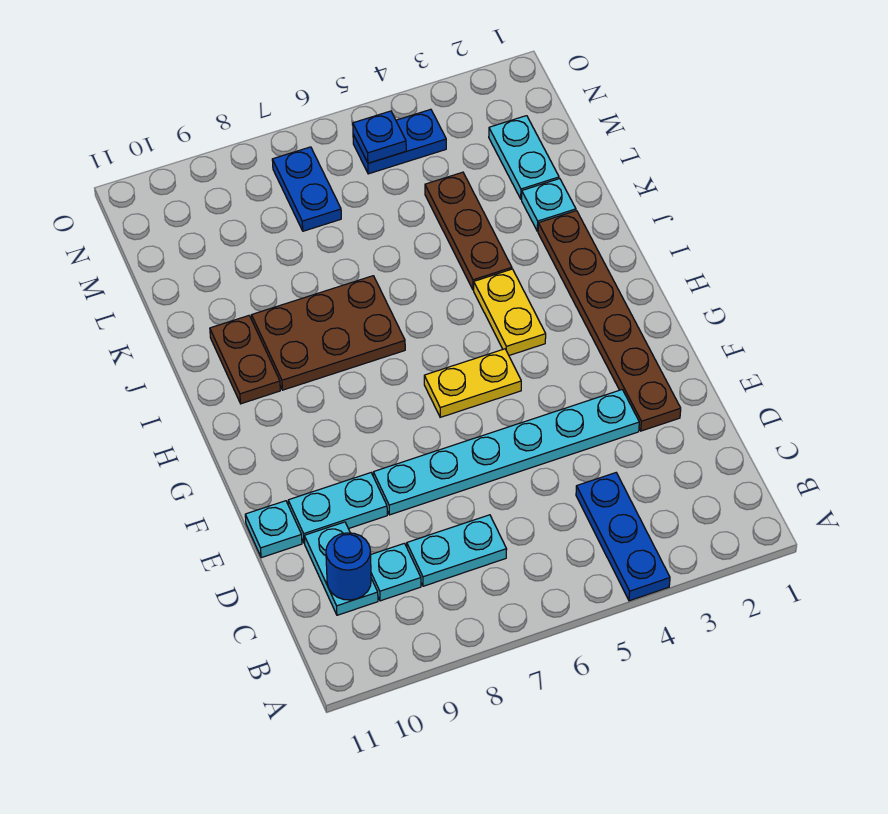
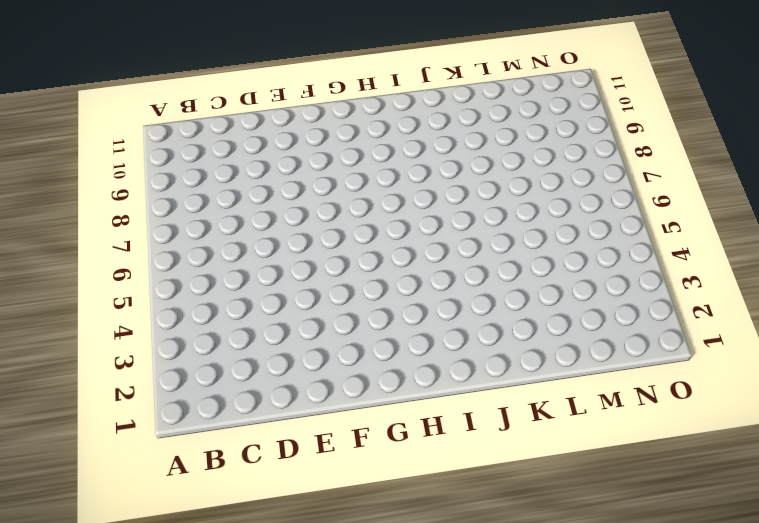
none -> blue plate A4:C4 level 1
none -> cyan plate C7:C8 level 1
none -> cyan plate C9 level 1

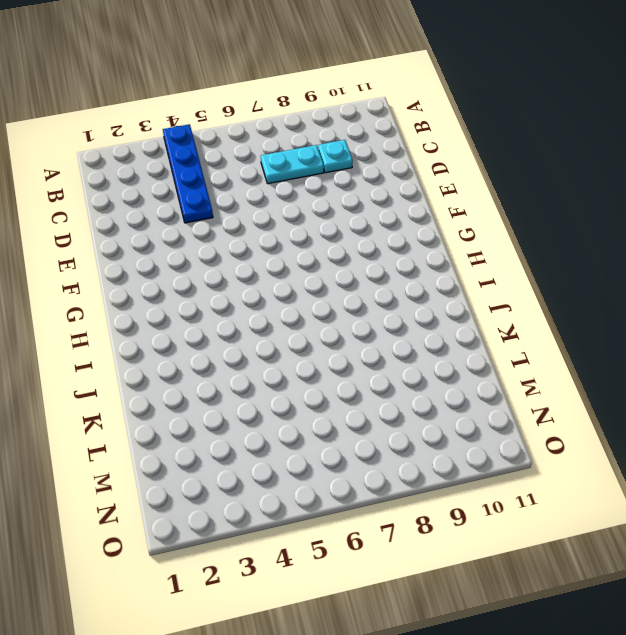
blue plate A4:D4 level 1 -> blue plate A4:C4 level 1
none -> cyan plate C10:D10 level 1
none -> brown plate E2:J2 level 1
none -> cyan plate E3:E8 level 1

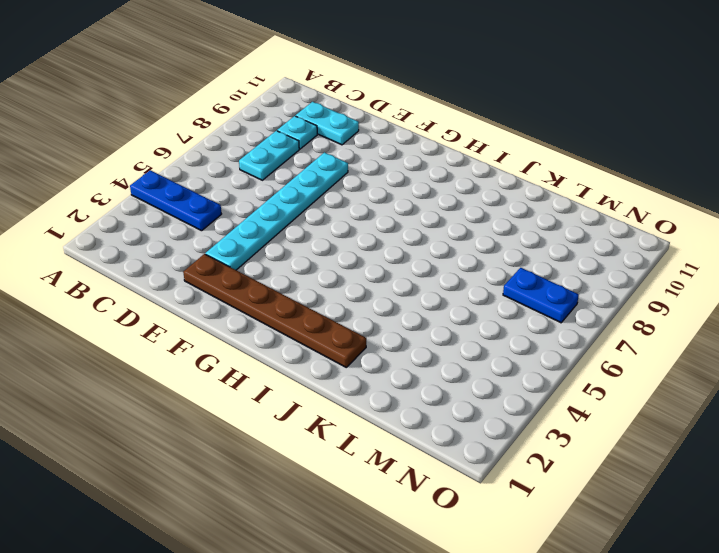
none -> cyan plate E9:E10 level 1
none -> cyan plate E11 level 1
none -> yellow plate G5:G6 level 1

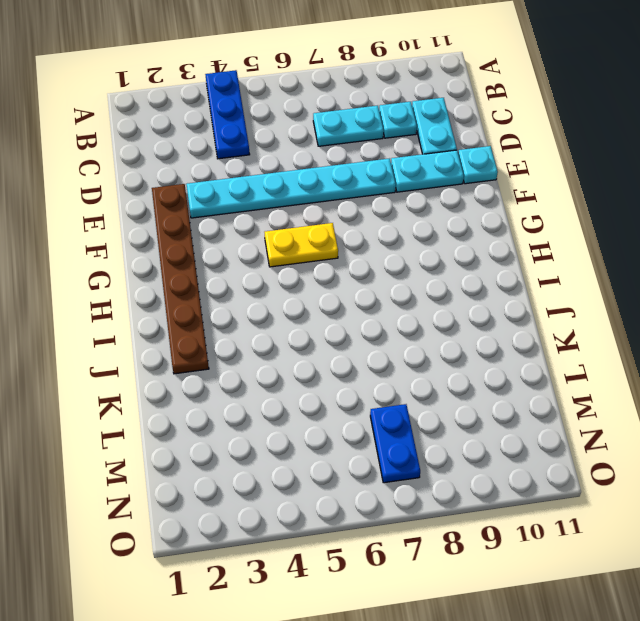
none -> yellow plate H4:I4 level 1
none -> brown plate I7:J9 level 1
none -> brown plate I10:J10 level 1

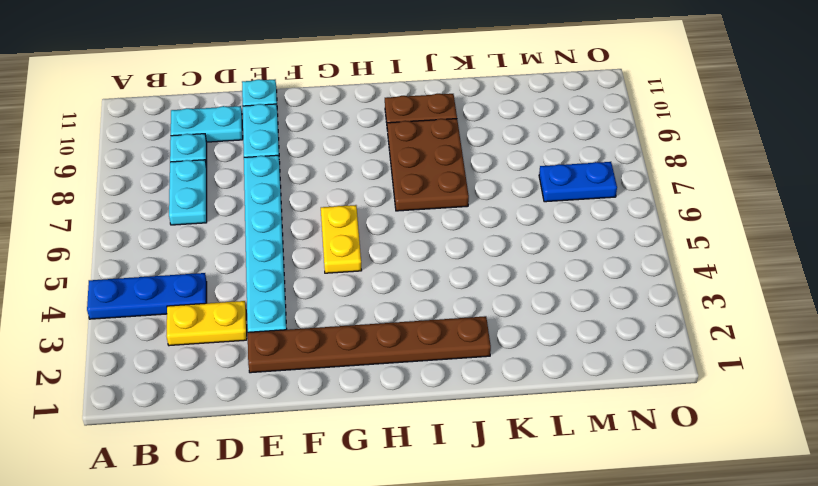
yellow plate C3:D3 level 1 -> yellow plate H4:I4 level 1
none -> brown plate J4:L4 level 1
none -> cyan plate K2 level 1
none -> cyan plate L2:M2 level 1

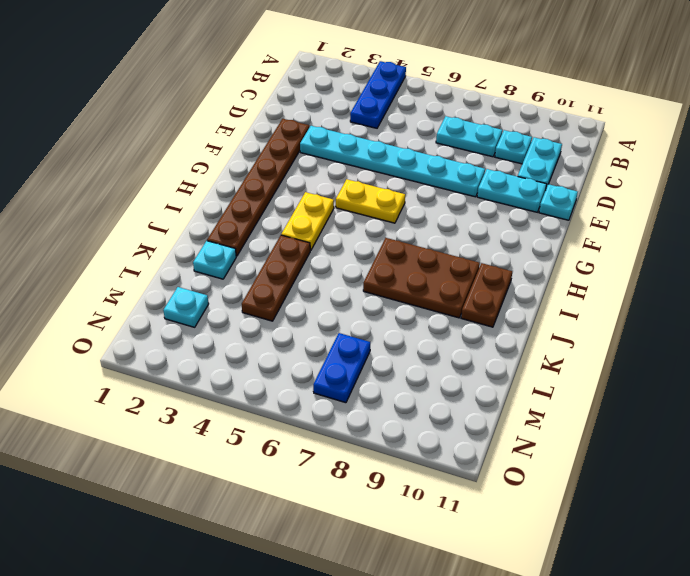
cyan plate M2 level 1 -> cyan plate L2:M2 level 1
none -> blue plate N4:N5 level 1
none -> blue round brick C10 level 2
none -> blue plate N5 level 2

